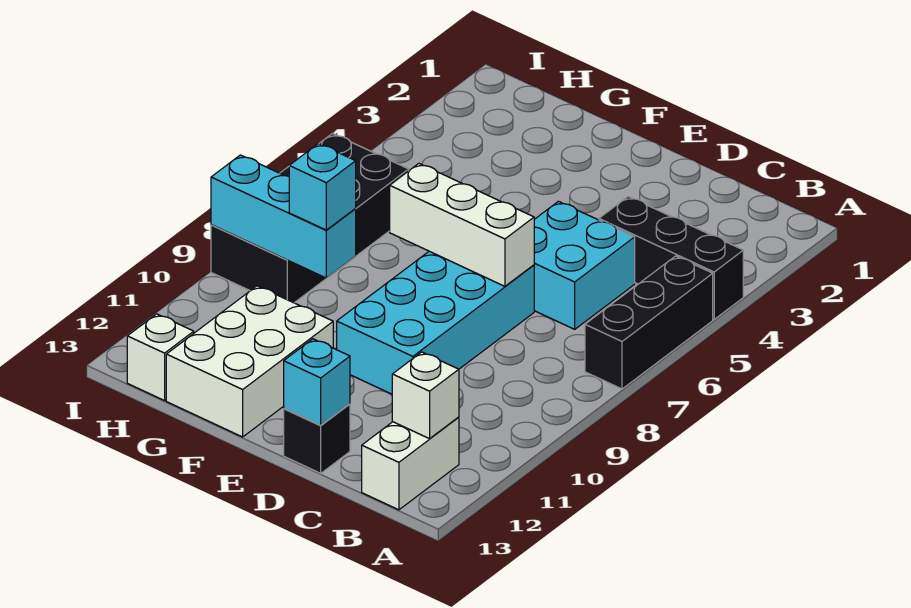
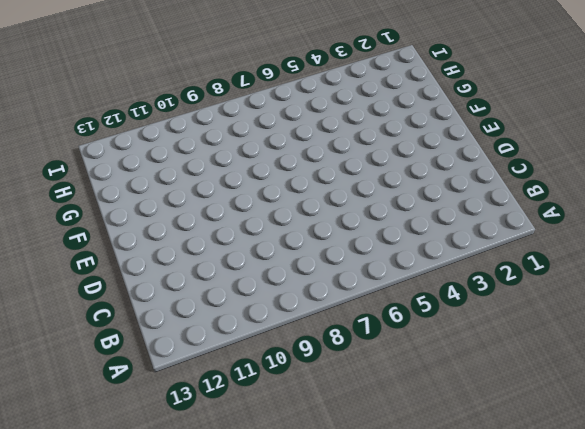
none -> black brick A4:C4 level 1
none -> black brick A5:A7 level 1
none -> white brick B12:B13 level 1

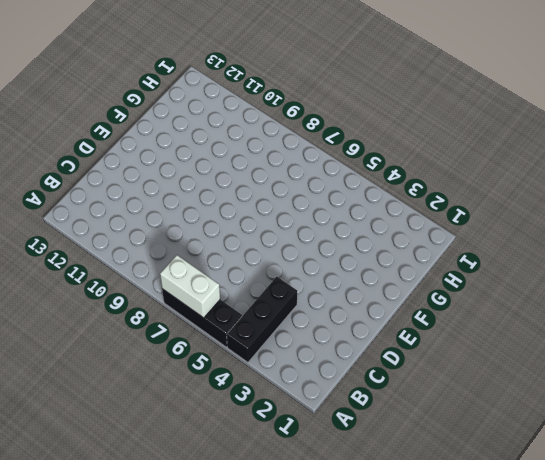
white brick A6:A7 level 2 -> white brick B12:B13 level 1
none -> cyan brick C5:D6 level 1
none -> cyan brick D7:E10 level 1
none -> black brick D13 level 1

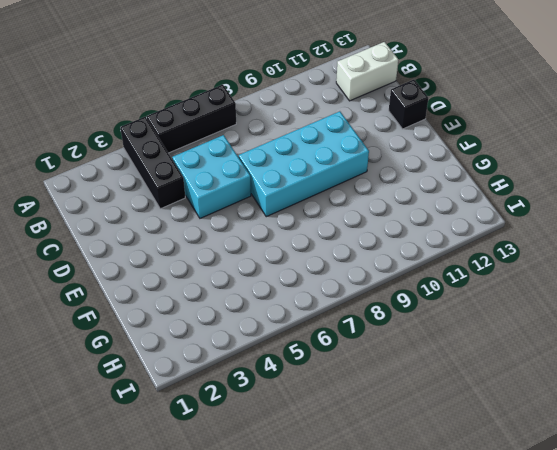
none -> white brick F11:G13 level 1
none -> black brick H6:I9 level 1
none -> white brick H13 level 1

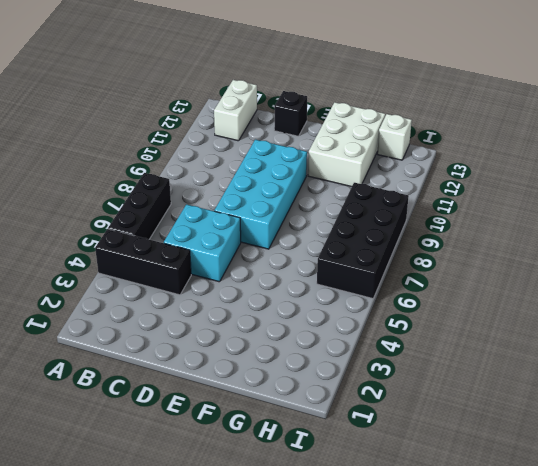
none -> white brick B12 level 2
none -> white brick D7:F7 level 2
none -> cyan brick D13 level 2

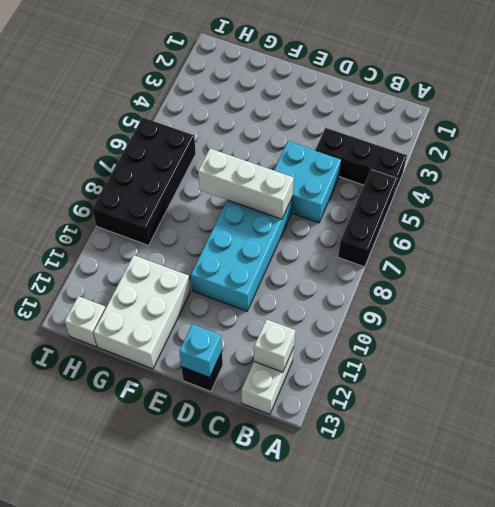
none -> cyan brick G9:I9 level 2
none -> cyan brick G9 level 3

